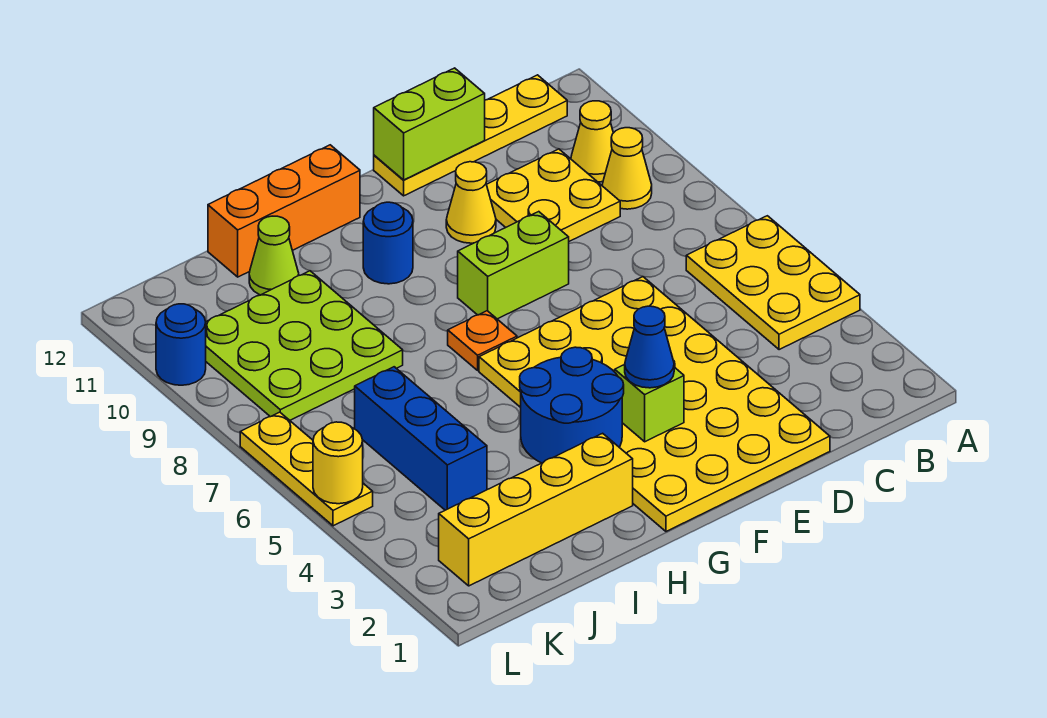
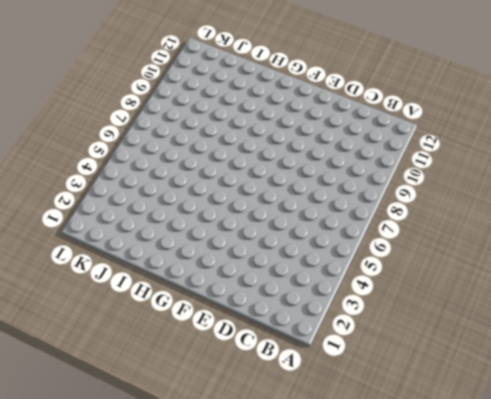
none -> yellow plate A4:B6 level 1
none -> yellow cone B9 level 1
none -> yellow cone B10 level 1

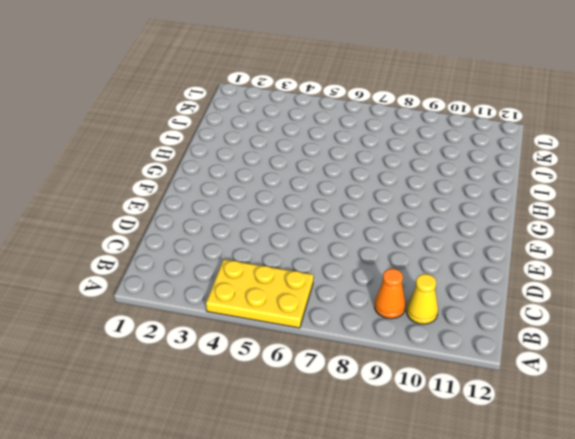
orange cone B9 level 1 -> yellow cone B9 level 1
none -> yellow plate B12:E12 level 1
none -> yellow plate C9:D10 level 1
none -> yellow plate D1:G6 level 1

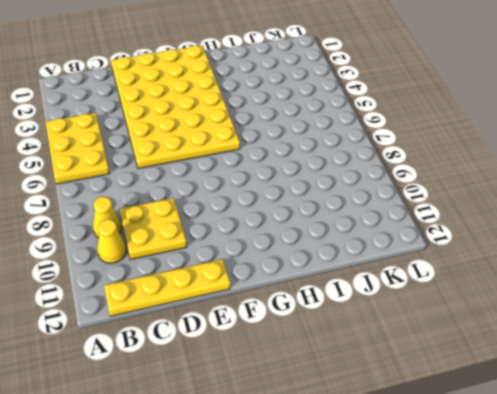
none -> lime brick E8:F8 level 1
none -> yellow cone E10 level 1
none -> orange plate G7 level 1

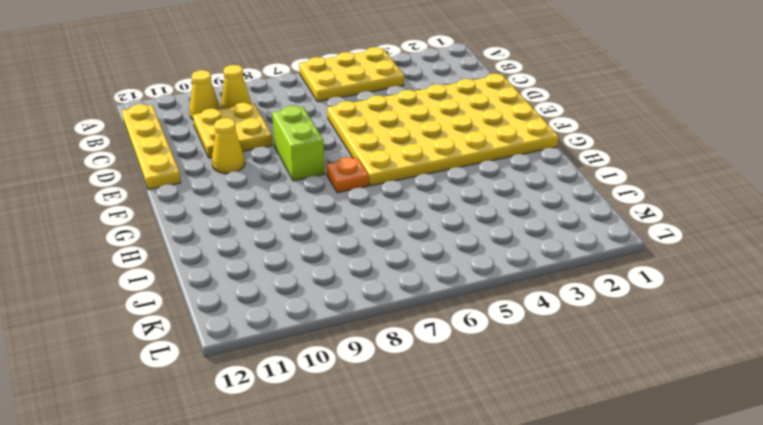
none -> blue round brick G10 level 1
none -> orange brick G12:I12 level 1
none -> yellow brick H2:K2 level 1

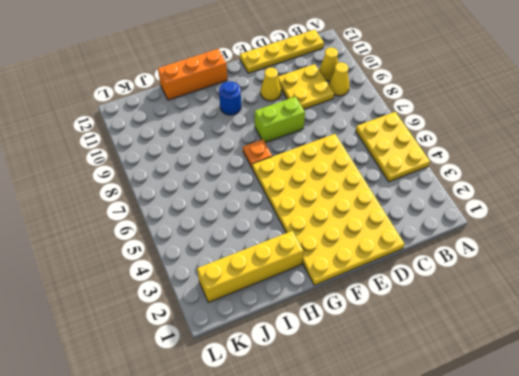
none -> lime plate I8:K10 level 1
none -> lime cone I11 level 1
none -> blue brick J4:J6 level 1

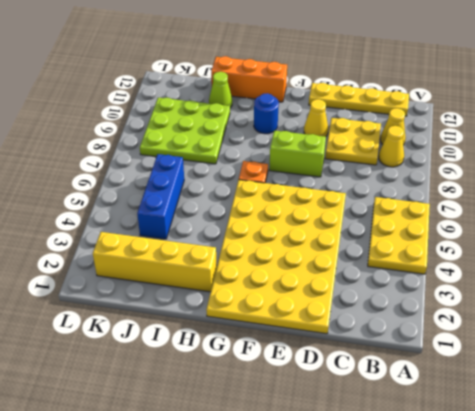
none -> yellow plate L5:L7 level 1
none -> blue round brick L10 level 1
none -> lime brick D12:E12 level 2

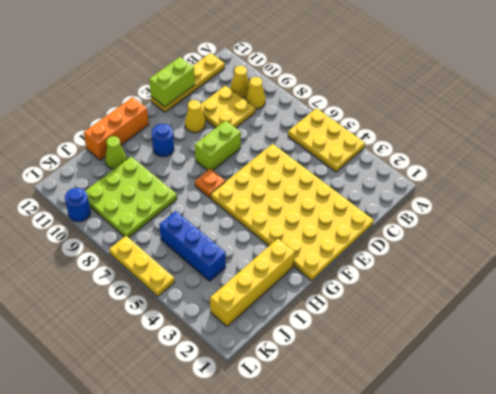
none -> lime brick F3 level 2
none -> blue round brick G3:H4 level 2
none -> yellow round brick L5 level 2

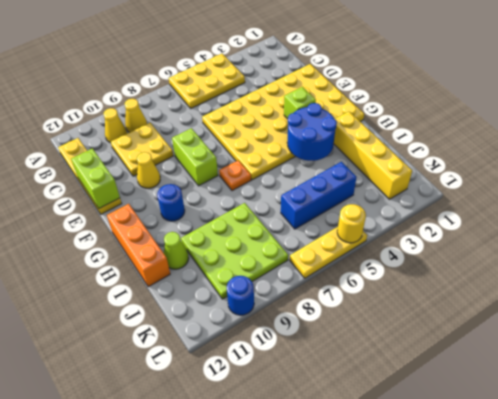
none -> blue cone F3 level 3

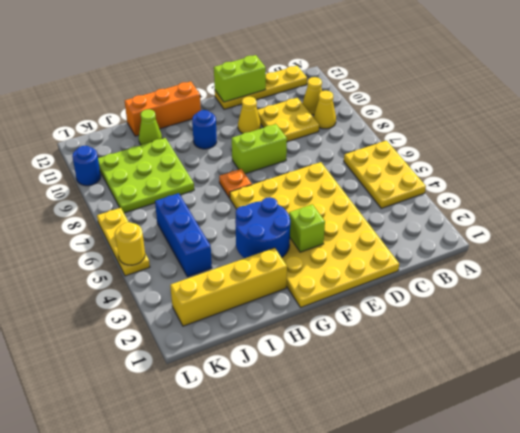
none -> blue cone F3 level 3

